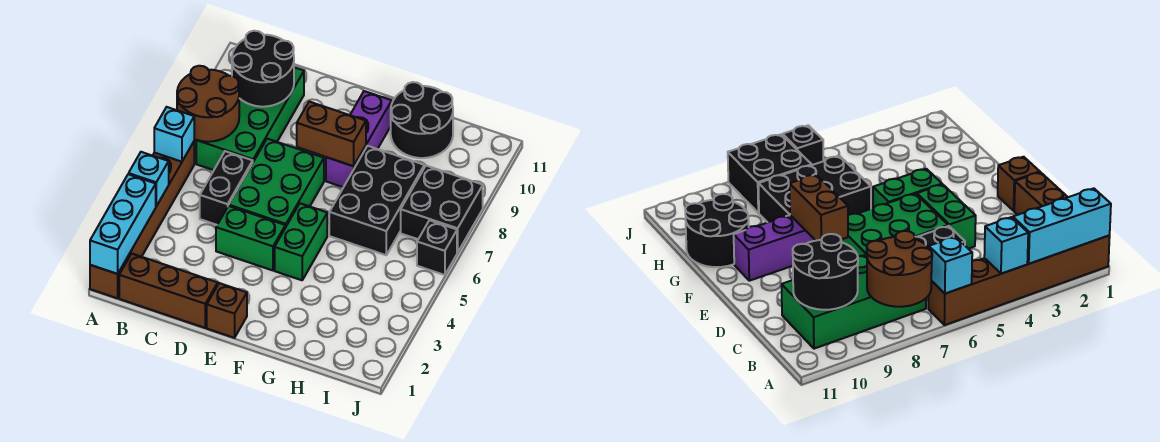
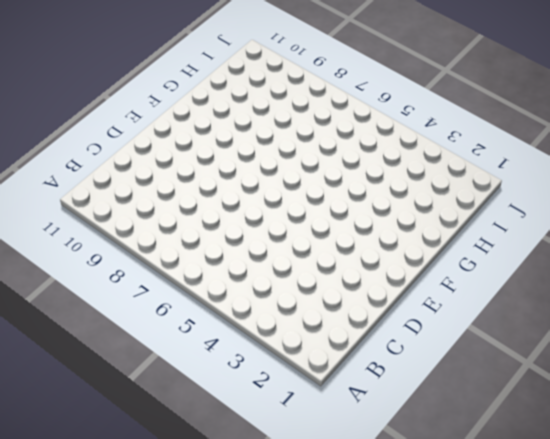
none -> brown brick A1:A6 level 1
none -> brown brick B1:D1 level 1
none -> green brick B7:C10 level 1

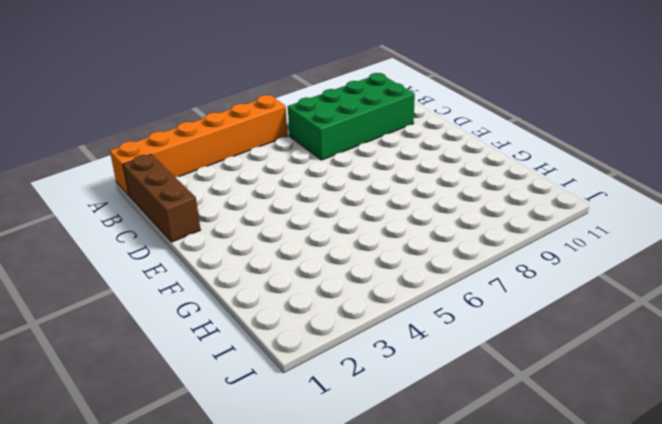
orange brick A1:A6 level 1 -> brown brick A1:A6 level 1
none -> black brick C5:C6 level 1
none -> green brick D4:E4 level 1
none -> green brick D5:E7 level 1

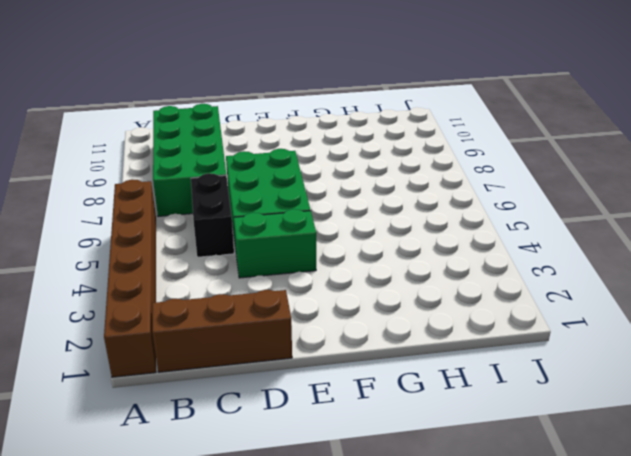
none -> brown brick E1 level 1
none -> green brick F4:F5 level 1
none -> purple brick F8:F10 level 1

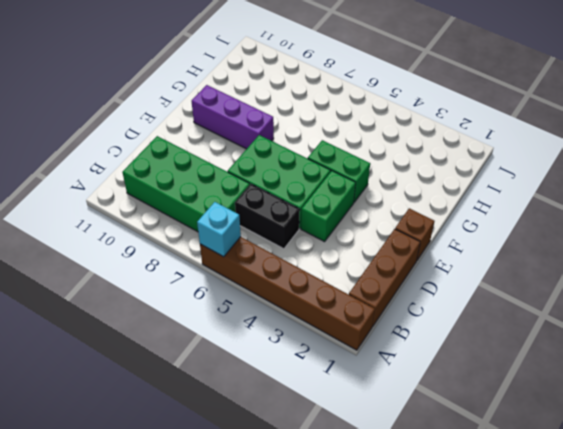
none -> black brick G6:H8 level 1
none -> black round brick G10:H11 level 1
none -> black brick I7:J8 level 1

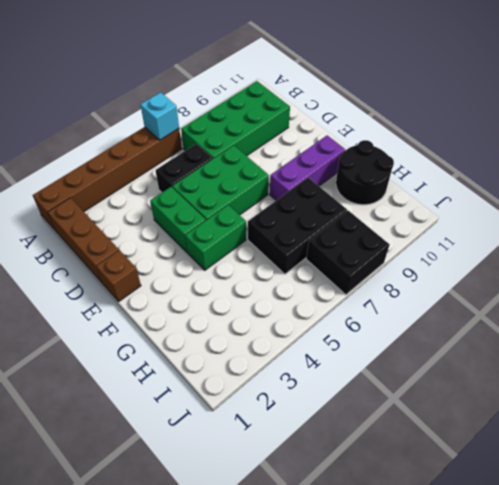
none -> black brick J6 level 1
none -> cyan brick A1:A3 level 2
none -> cyan brick A4 level 2

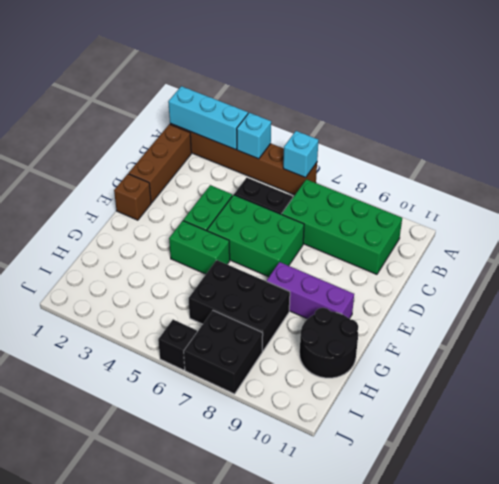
none -> brown round brick A7:B8 level 2
none -> black round brick B9:C10 level 2
none -> brown brick E8:F8 level 2

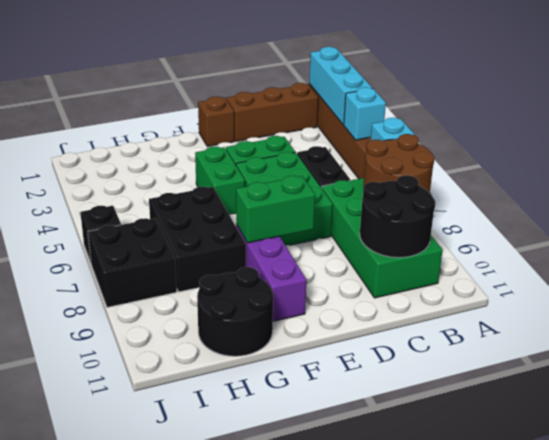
green brick E8:F8 level 2 -> brown brick E8:F8 level 2

